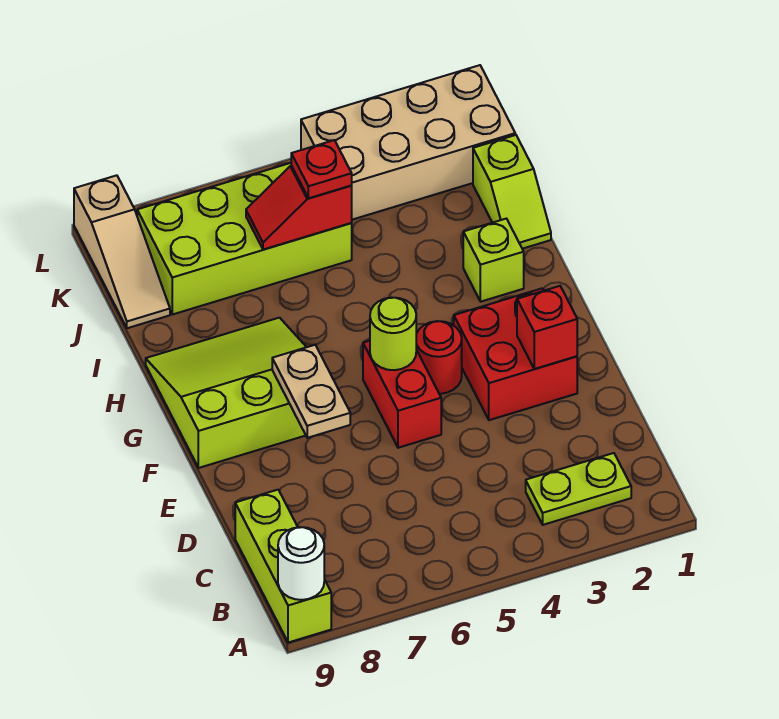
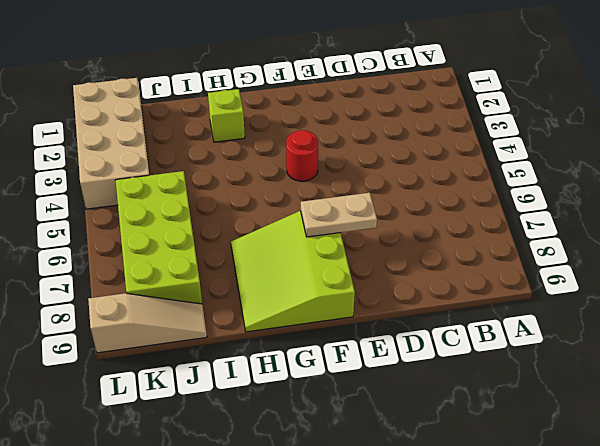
none -> lime brick A9:C9 level 1
none -> lime plate B2:B3 level 1
none -> red brick E2:F3 level 1

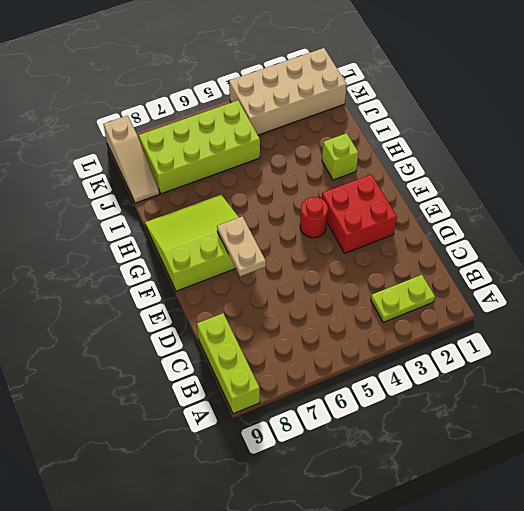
none -> red brick E5:F5 level 1
none -> lime slope I1:J1 level 1 top J
none -> white round brick A9 level 2

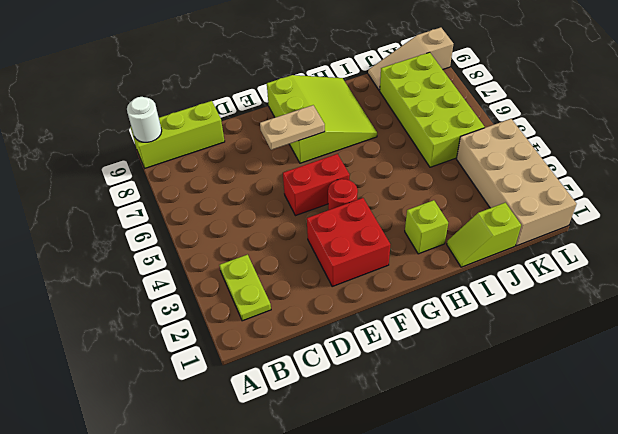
none -> red brick E2 level 2
none -> lime round brick F5 level 2
none -> red slope J5:J6 level 2 top 5

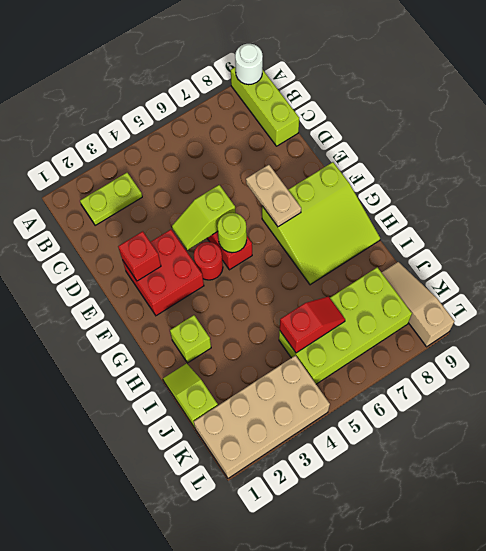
lime slope E4:E5 level 2 top 5 -> none
none -> red plate J5 level 3

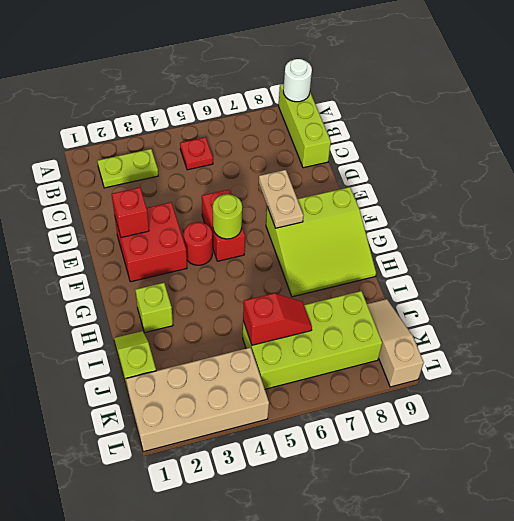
red plate B5 level 1 -> red plate J5 level 3

